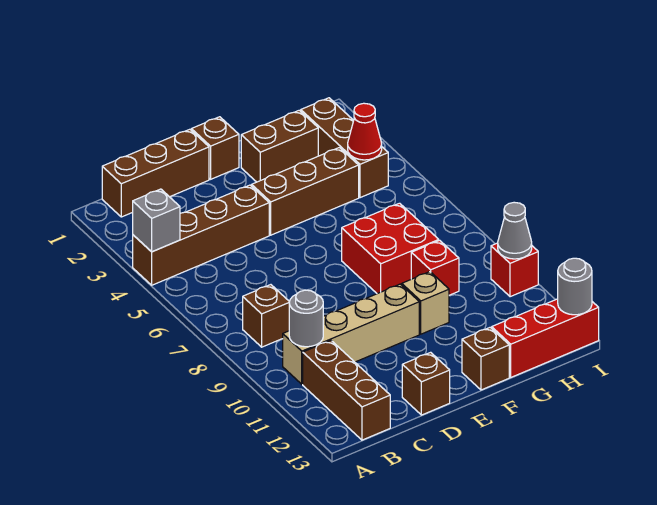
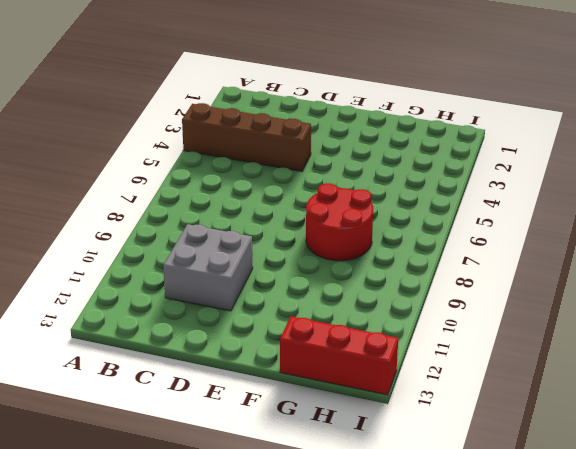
grey brick C10:D11 level 1 -> tan brick B10:E10 level 1
red round brick F7:G8 level 1 -> red brick F7:G8 level 1
none -> brown brick B1:D1 level 1
none -> brown brick B8 level 1
none -> brown brick B11:B13 level 1

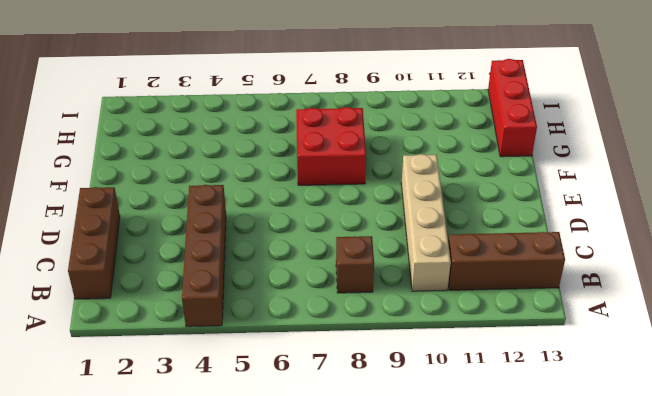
none -> brown brick D13 level 1
none -> brown brick E1 level 1
none -> brown brick E4:G4 level 1

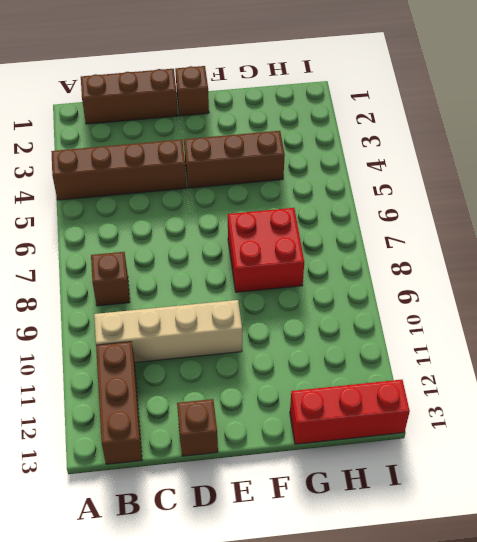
none -> brown brick F2:G2 level 1
none -> tan brick F10 level 1
none -> brown brick F13 level 1

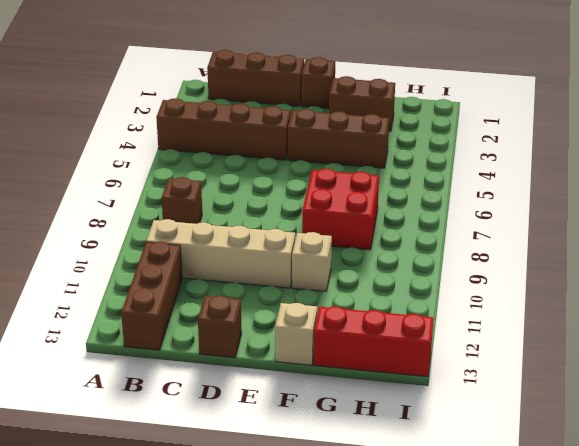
tan brick F13 level 1 -> brown brick F13 level 1
none -> red brick G9 level 1
none -> brown brick H2:H4 level 1
none -> red brick I10 level 1

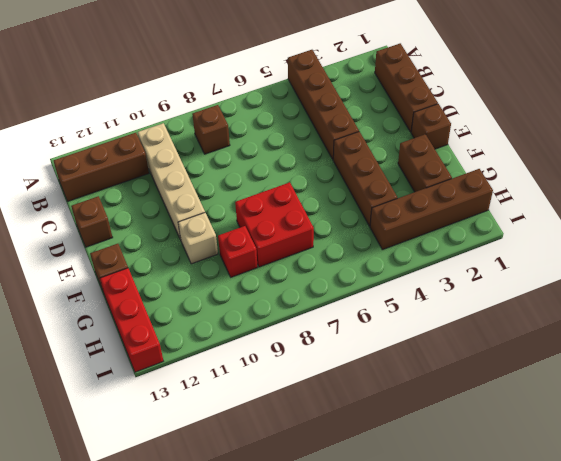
brown brick H1:H4 level 1 -> brown brick H2:H4 level 1
none -> red brick I10 level 1
none -> grey brick A4 level 2
none -> grey round brick B10 level 2

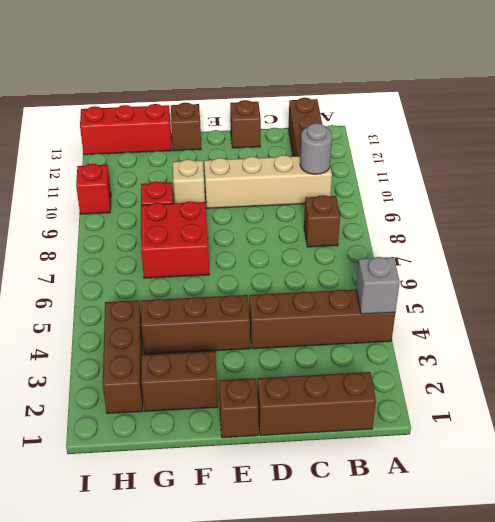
none -> red cone H4 level 2
none -> grey cone I10 level 2
none -> grey round brick I13 level 2

